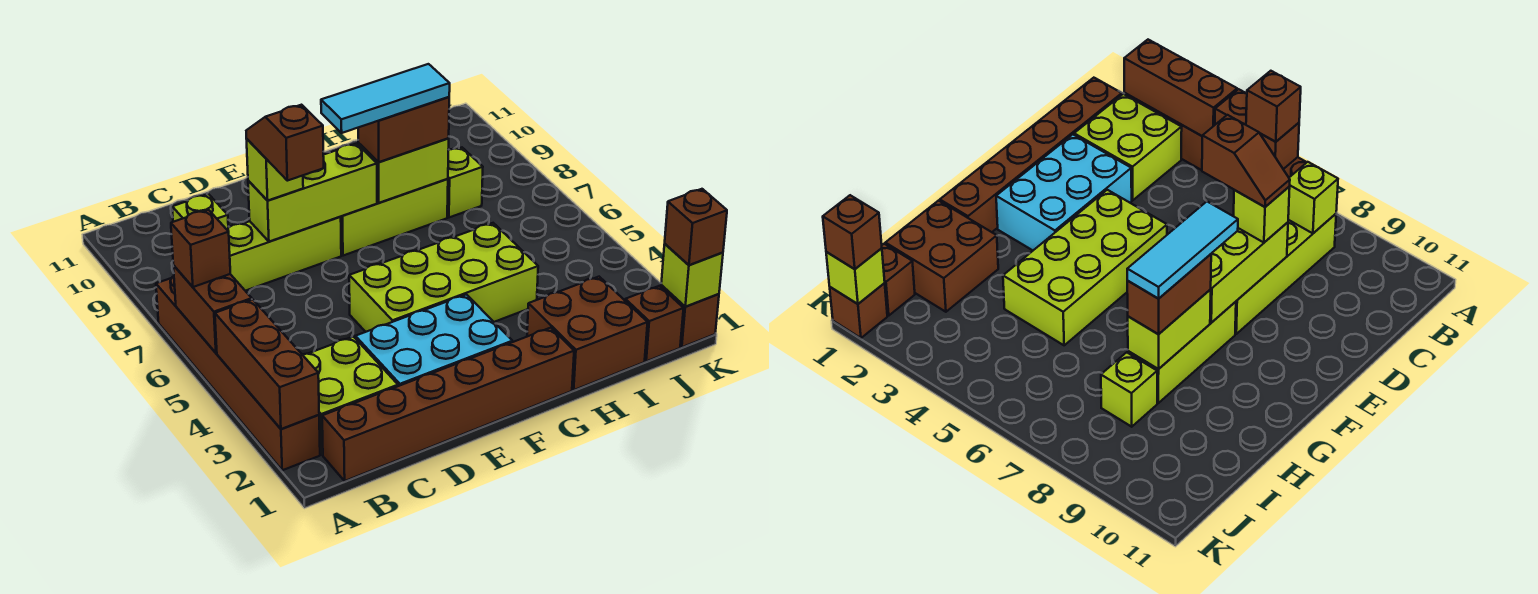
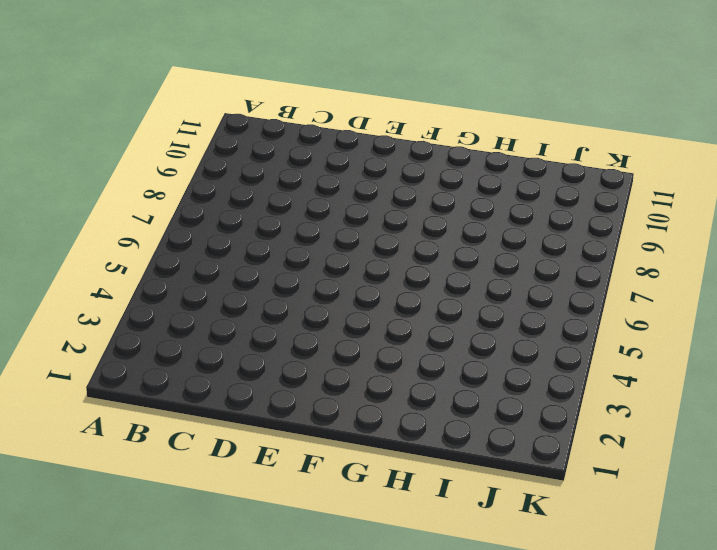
none -> brown brick A2:A7 level 1
none -> brown brick B1:G1 level 1
none -> lime brick B2:C3 level 1

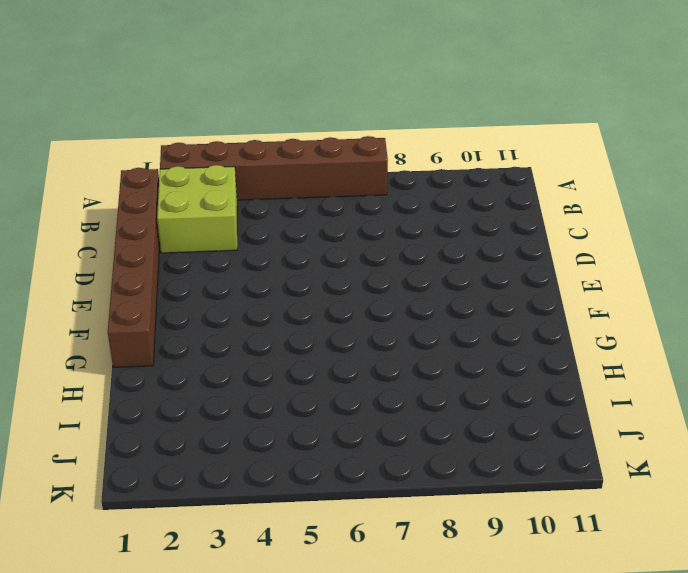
none -> lime brick B8:E8 level 1
none -> cyan brick D2:F3 level 1
none -> lime brick E4:H5 level 1

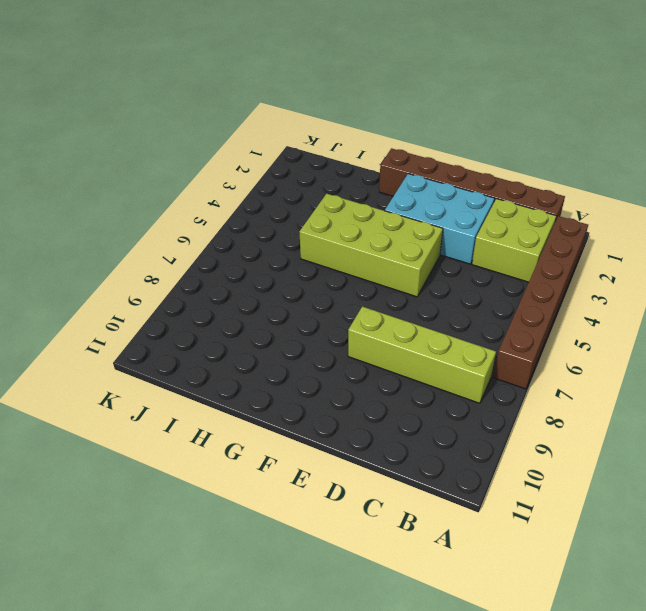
none -> lime brick F8:H8 level 1
none -> brown brick H1:I2 level 1
none -> lime brick I8 level 1

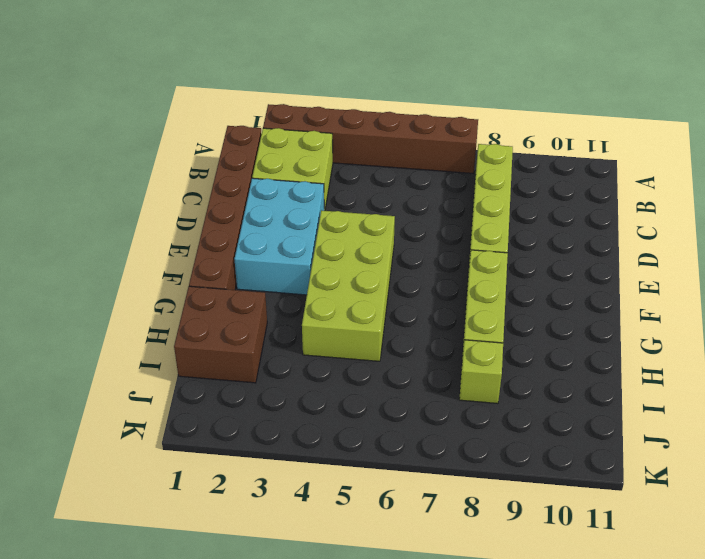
none -> brown brick J1 level 1
none -> brown brick K1 level 1
none -> brown brick A2:A4 level 2

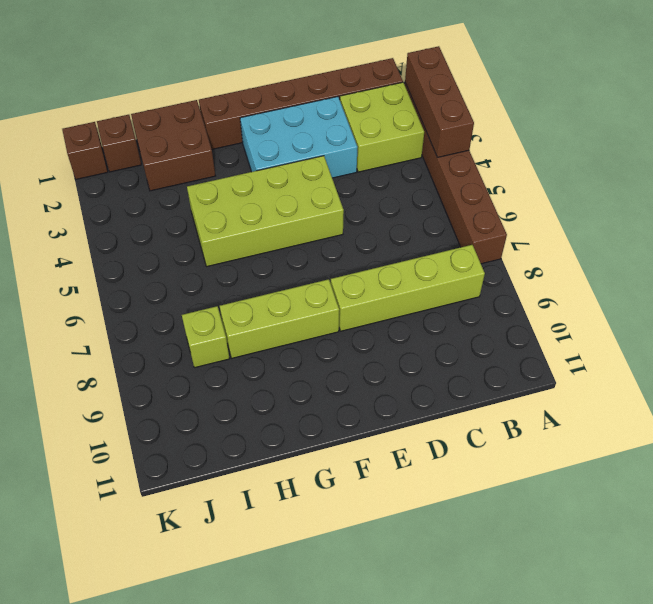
none -> brown brick A5:A6 level 2
none -> lime brick B8 level 2
none -> lime brick D8:F8 level 2

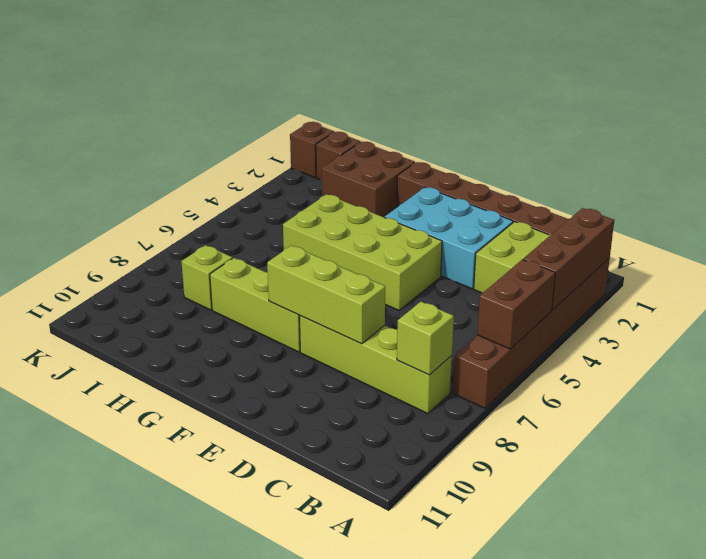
none -> lime brick G8:H8 level 2
none -> lime brick K1 level 2
none -> brown brick A6 level 3

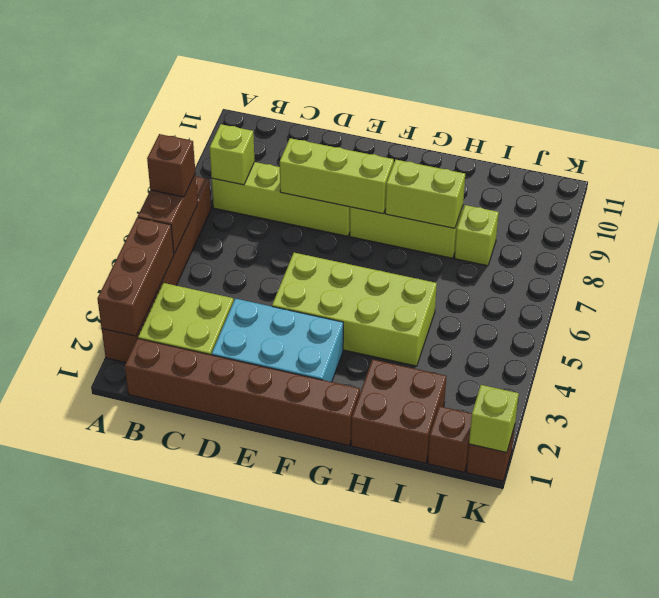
none -> lime brick D8 level 3
none -> brown brick G8:H8 level 3
none -> brown brick K1 level 3

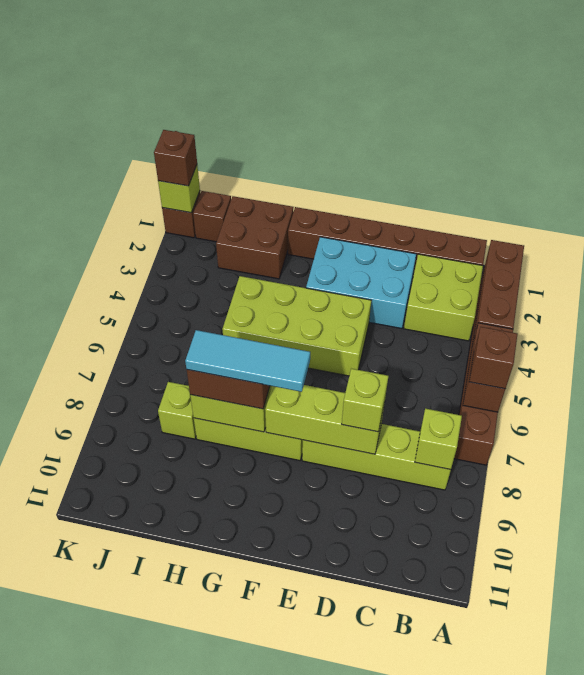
none -> brown slope D7:D8 level 4 top 7

